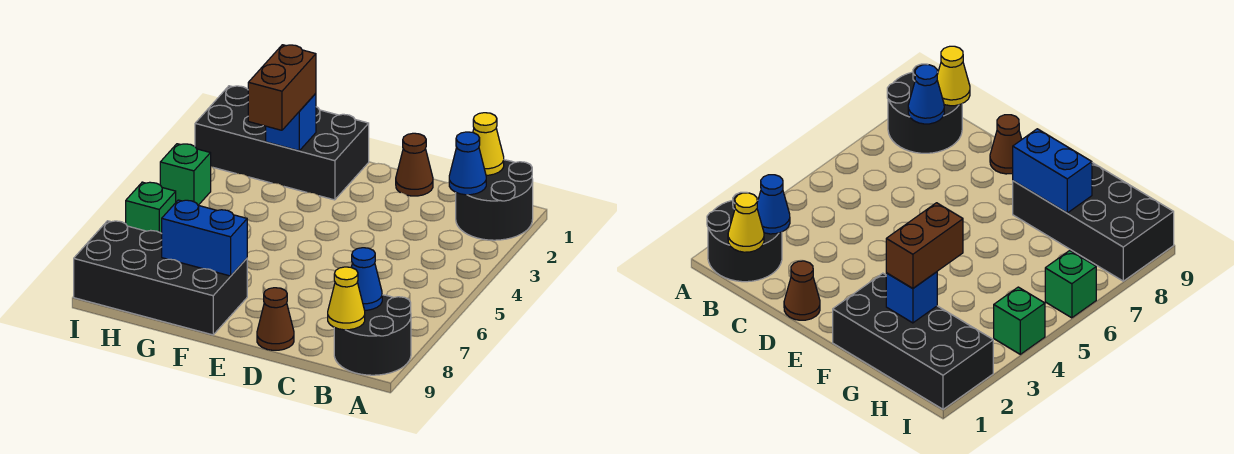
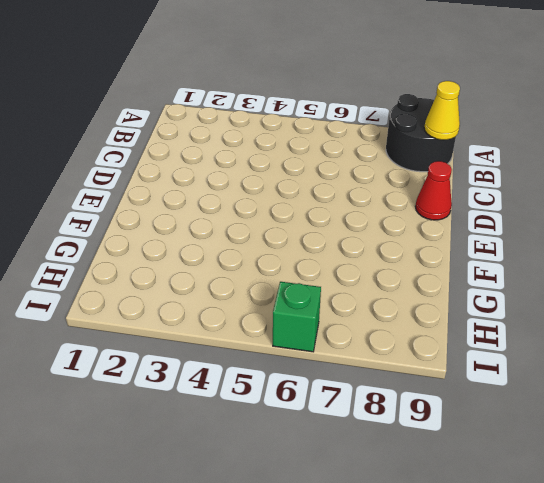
red cone D9 level 1 -> brown cone D9 level 1
none -> black round brick A1:B2 level 1
none -> brown cone D1 level 1
none -> black brick F1:I2 level 1

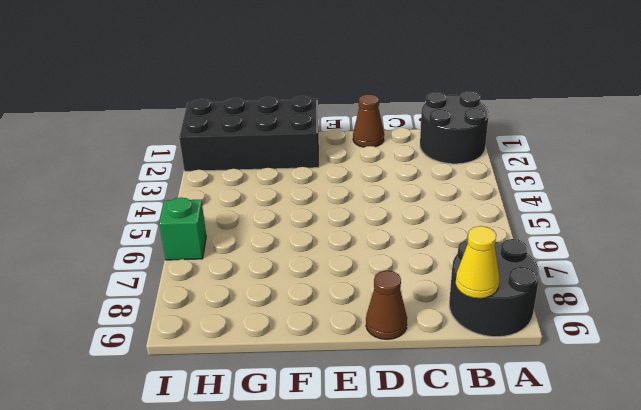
none -> black brick F8:I9 level 1
none -> green brick I4 level 1
none -> yellow cone B1 level 2

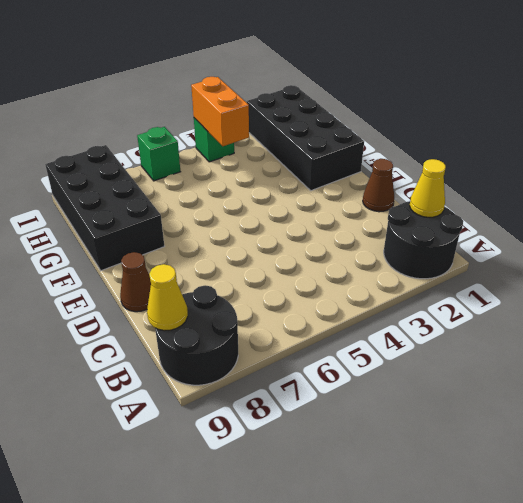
orange brick H4:I4 level 2 -> none
none -> blue cone B2 level 2
none -> blue cone B8 level 2
none -> blue brick F8:G8 level 2

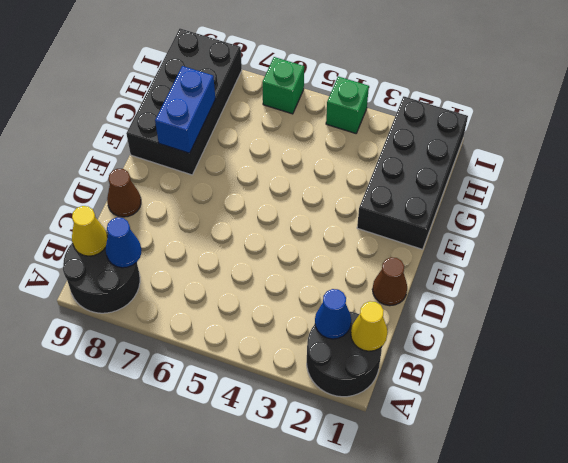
none -> blue brick G2 level 2
none -> brown brick G2:G3 level 3

